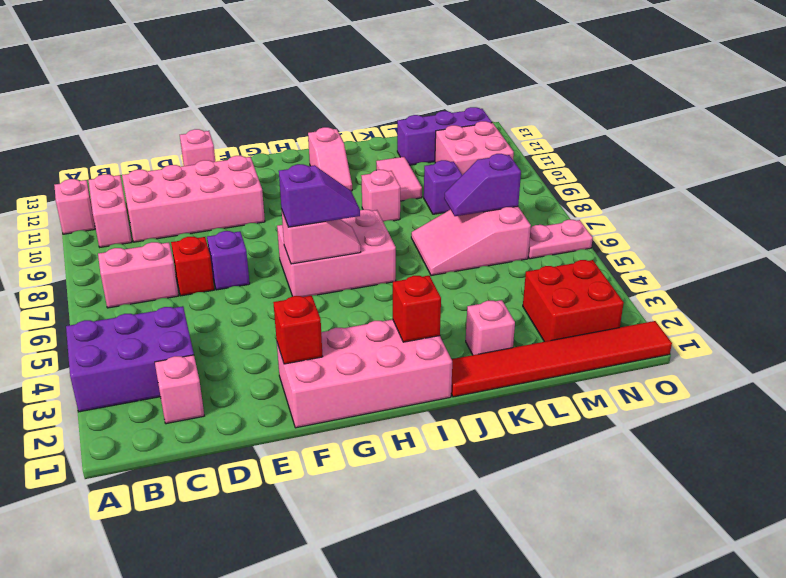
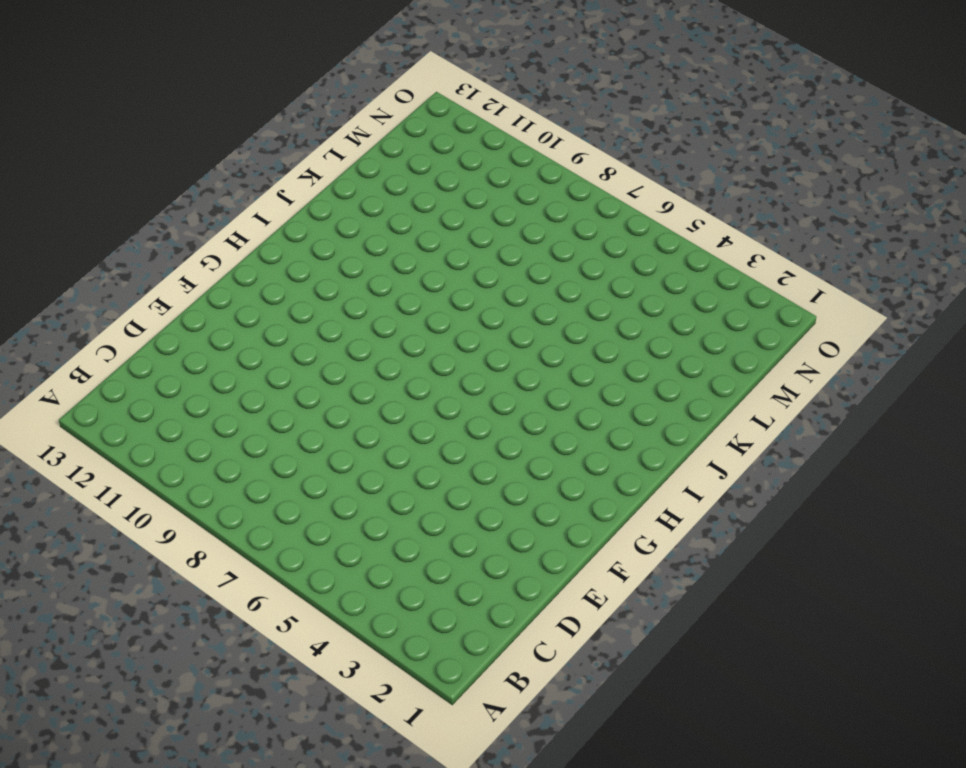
none -> purple brick A3:C4 level 1
none -> pink brick A11 level 1
none -> pink brick B7:C7 level 1

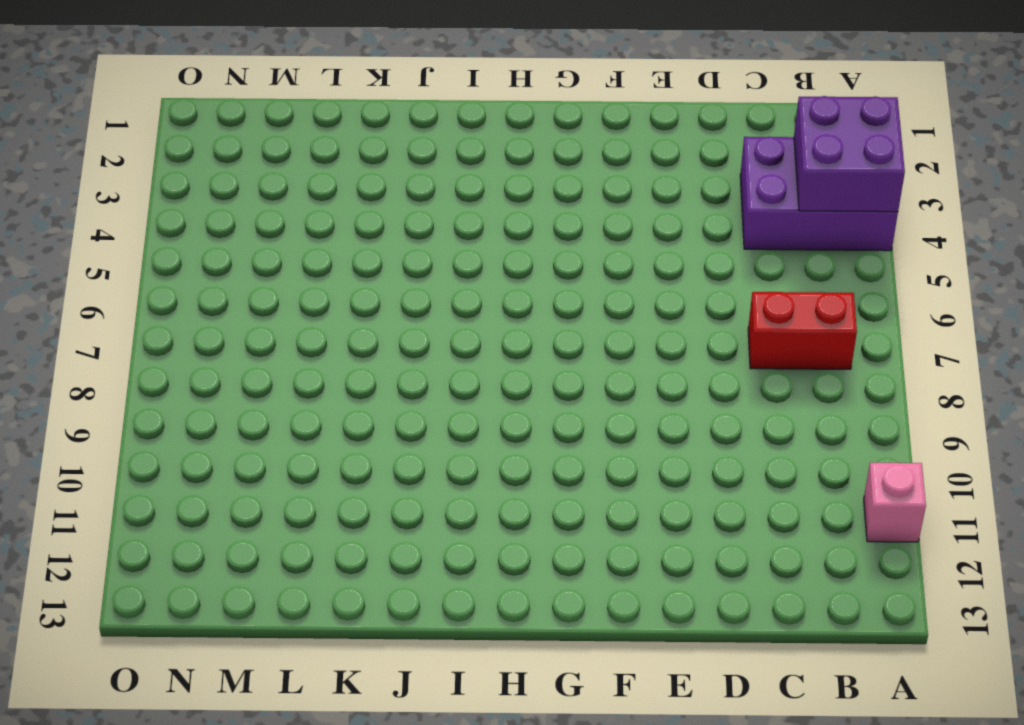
purple brick A3:B4 level 2 -> none
red brick B7:C7 level 1 -> pink brick B7:C7 level 1
none -> pink brick B10:B11 level 1
none -> pink brick C2 level 1
none -> pink brick C10:F11 level 1

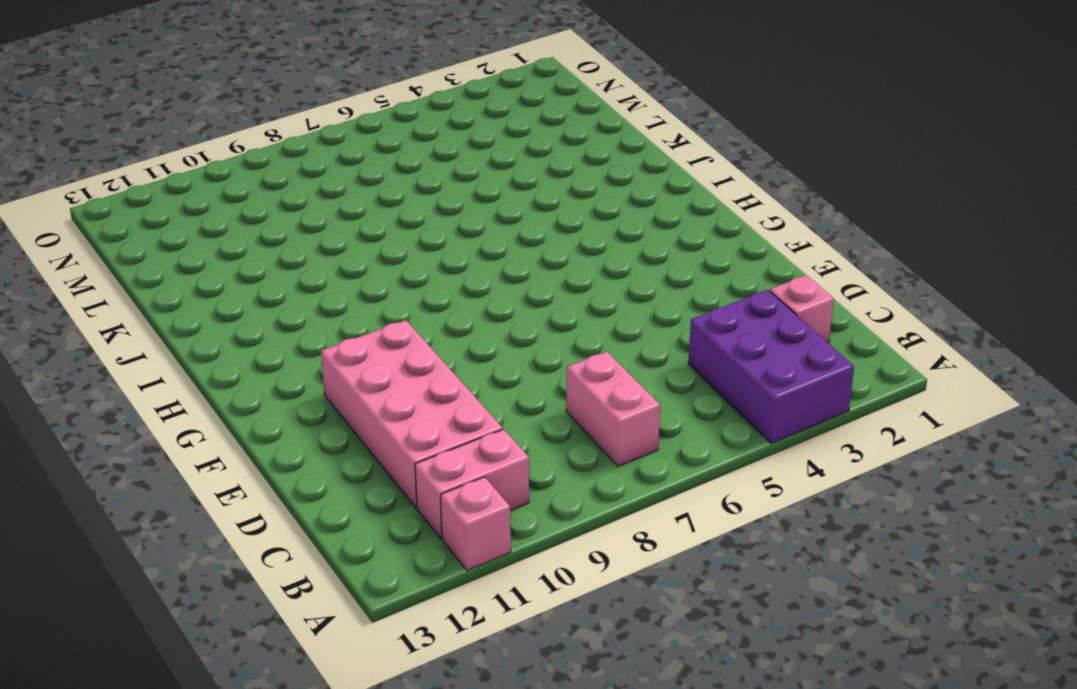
none -> red brick D7 level 1
none -> purple brick E7 level 1
none -> pink brick E13 level 1

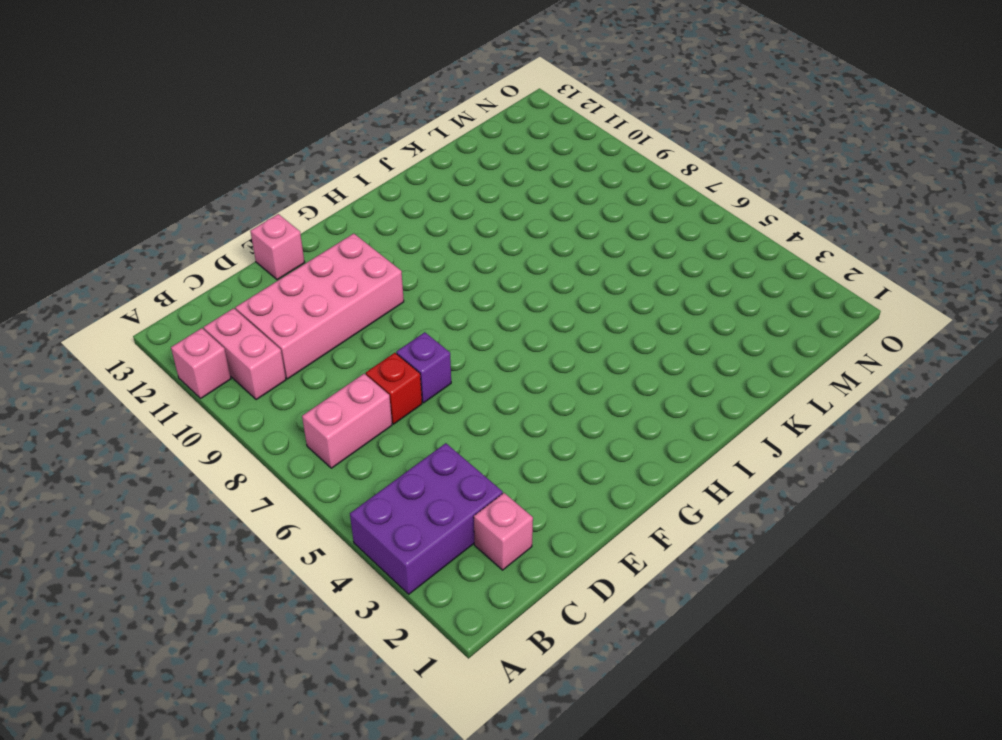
none -> pink brick F1:I2 level 1
none -> pink brick G6:I7 level 1
none -> pink slope I11:I12 level 1 top 12

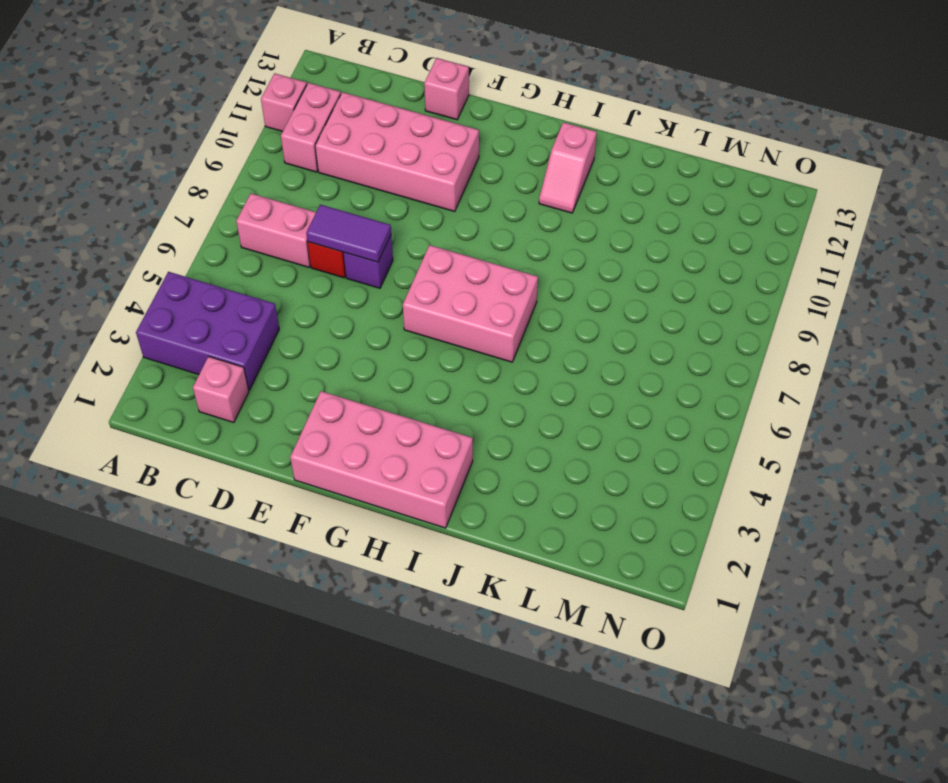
purple tile D7:E7 level 2 -> none
none -> red tile J1:O1 level 1
none -> pink brick J9 level 1
none -> pink brick K2 level 1

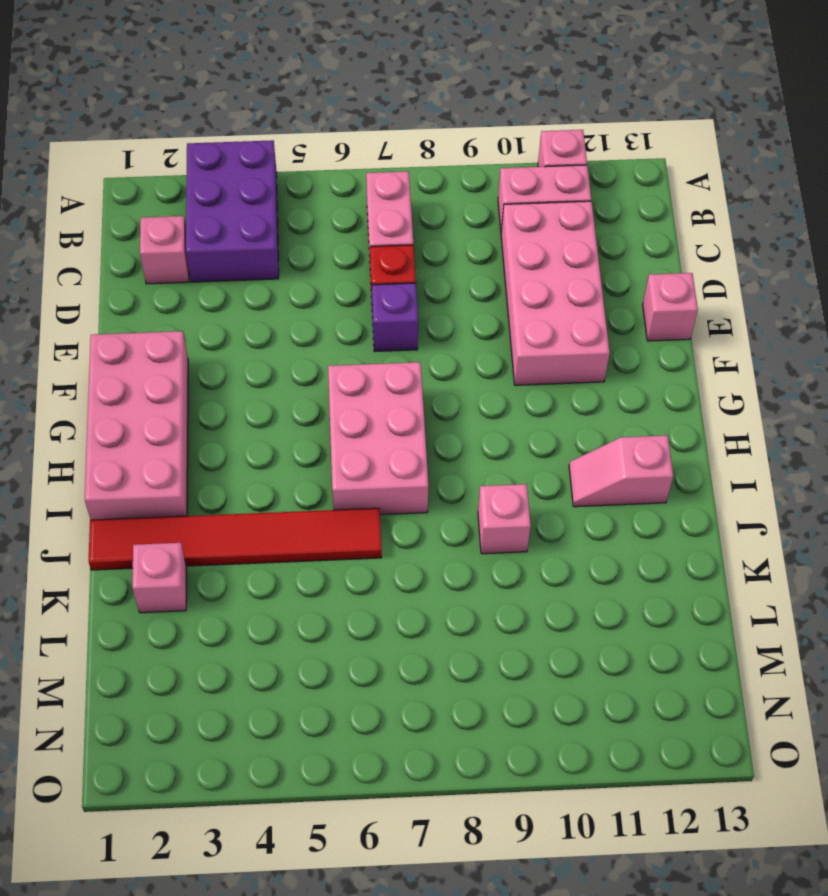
red tile J1:J6 level 1 -> red tile J1:O1 level 1
none -> pink slope K6:M7 level 1 top M
none -> pink tile K10:K11 level 1
none -> purple brick L9 level 1

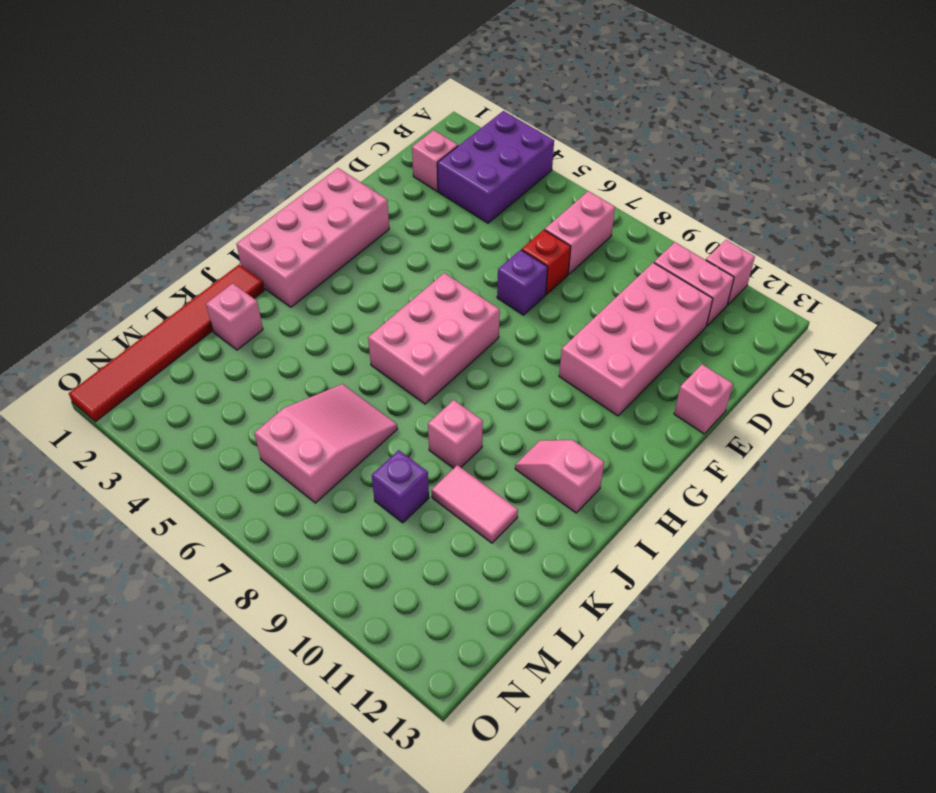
none -> purple brick L12:N12 level 1
none -> red brick M2:N3 level 1
none -> pink brick M10:N11 level 1

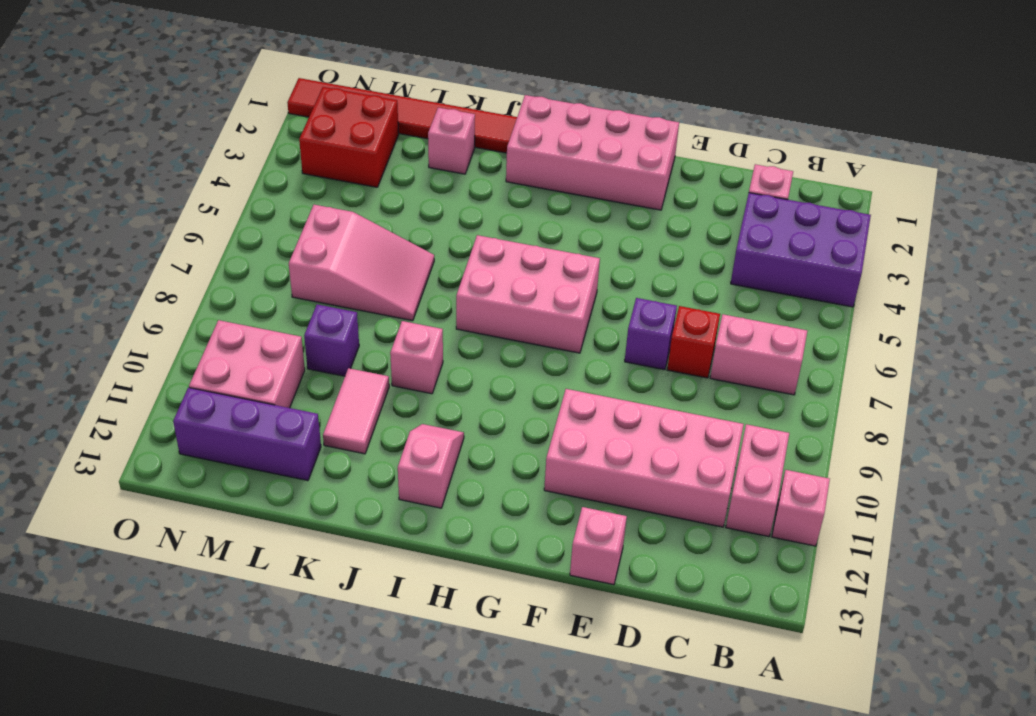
none -> pink plate N6:O6 level 1
none -> red brick F2 level 2
none -> pink slope G6:H6 level 2 top G

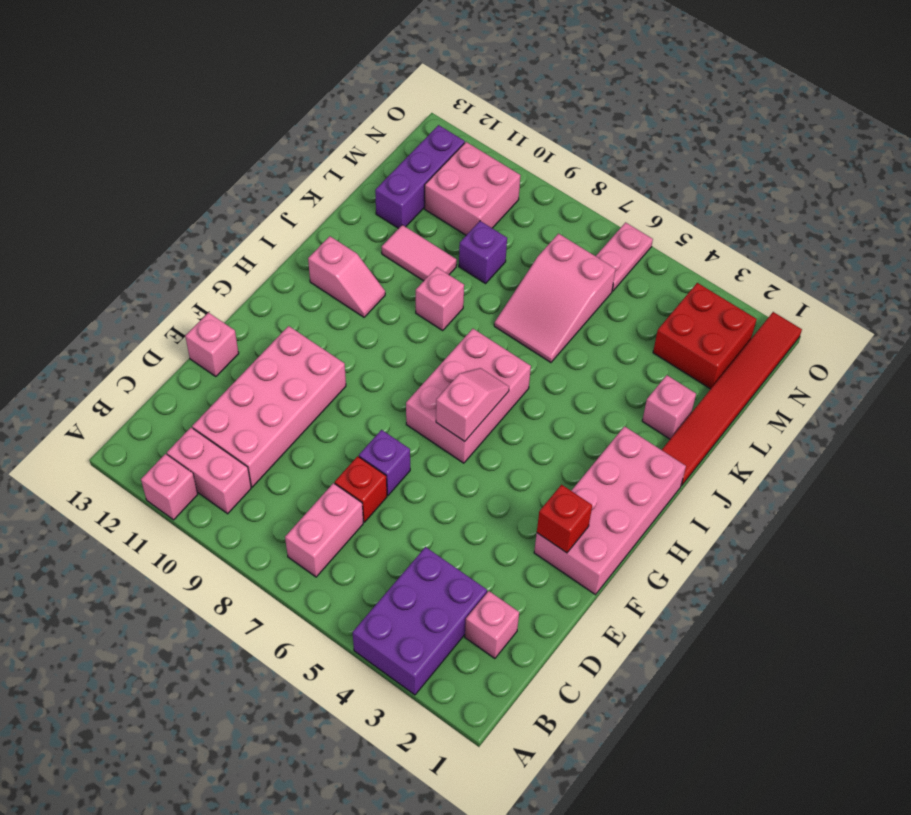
none -> red brick I2 level 2
none -> purple slope L7:M7 level 2 top M
none -> purple slope G6:H6 level 3 top G

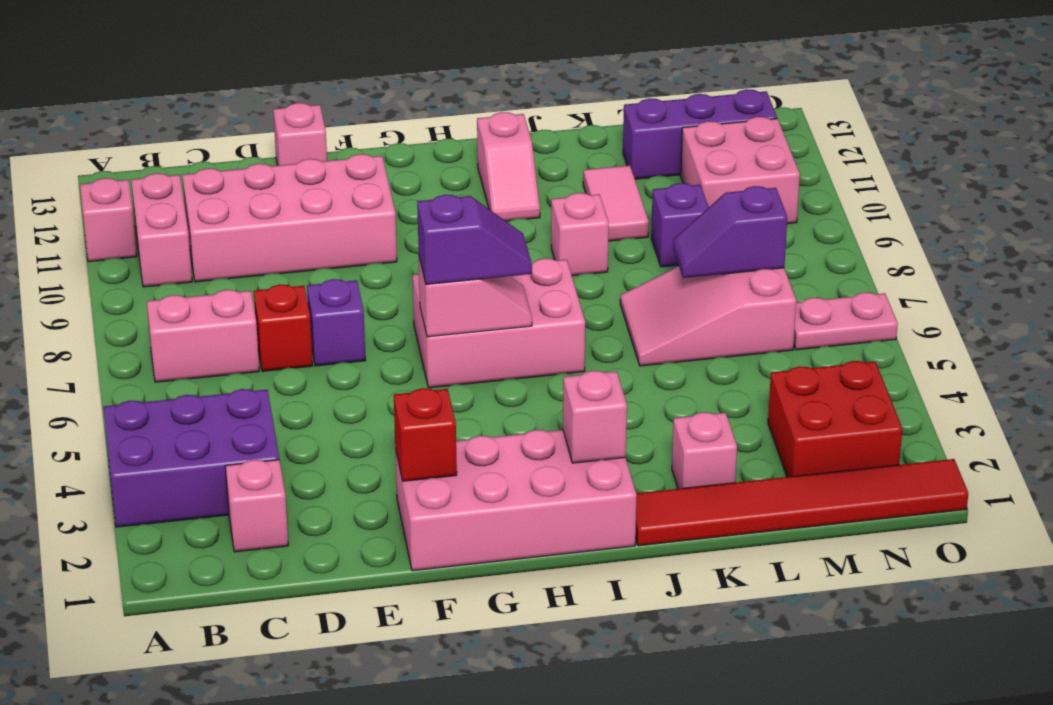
pink brick I2 level 2 -> red brick I2 level 2

